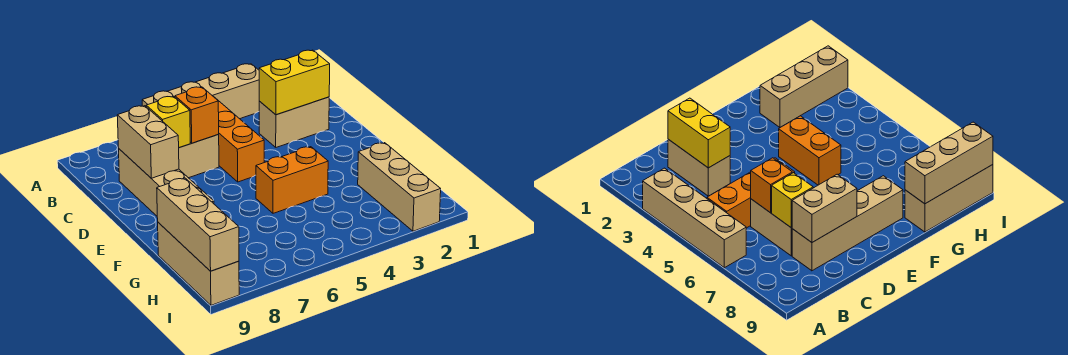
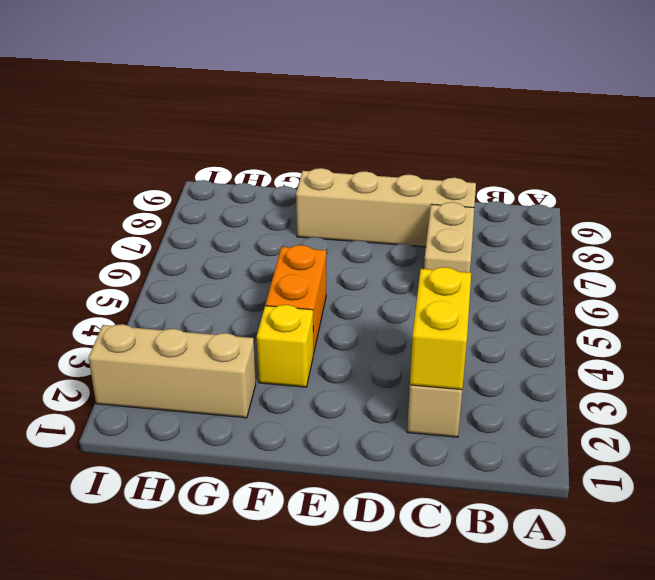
yellow brick F3 level 1 -> yellow brick C7 level 2
none -> tan brick A3:A6 level 1
none -> orange brick B5:D5 level 1
none -> tan brick G9:I9 level 1

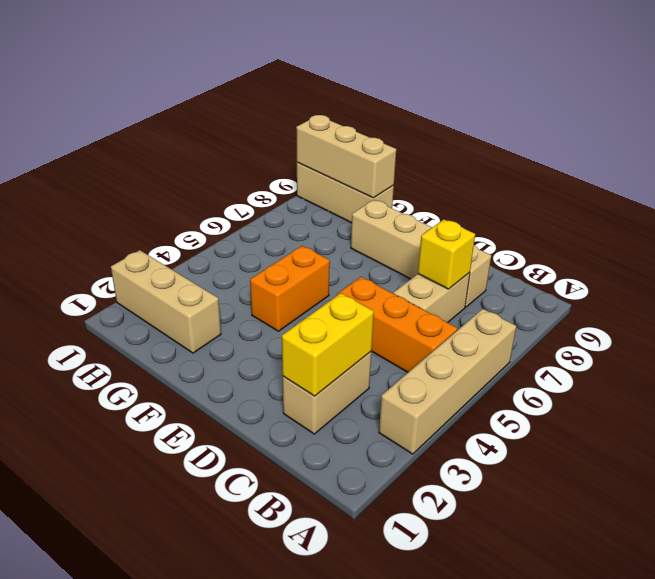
none -> orange brick C6 level 2
none -> tan brick C8:D8 level 2

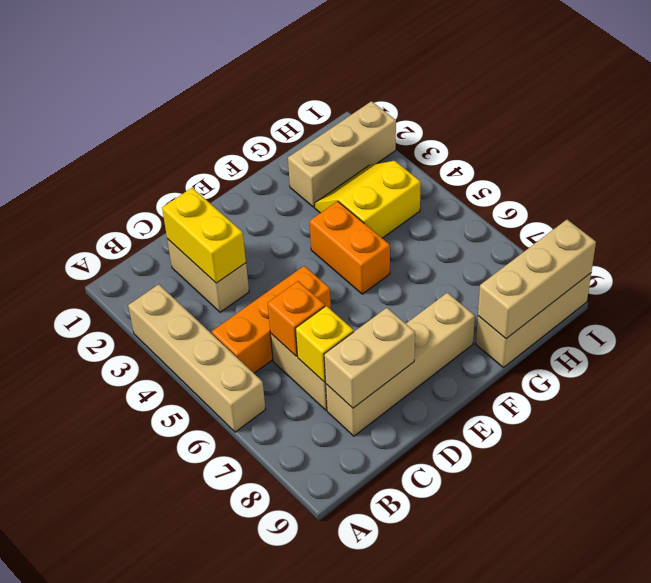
yellow slope G3:H4 level 1 top 4 -> none

